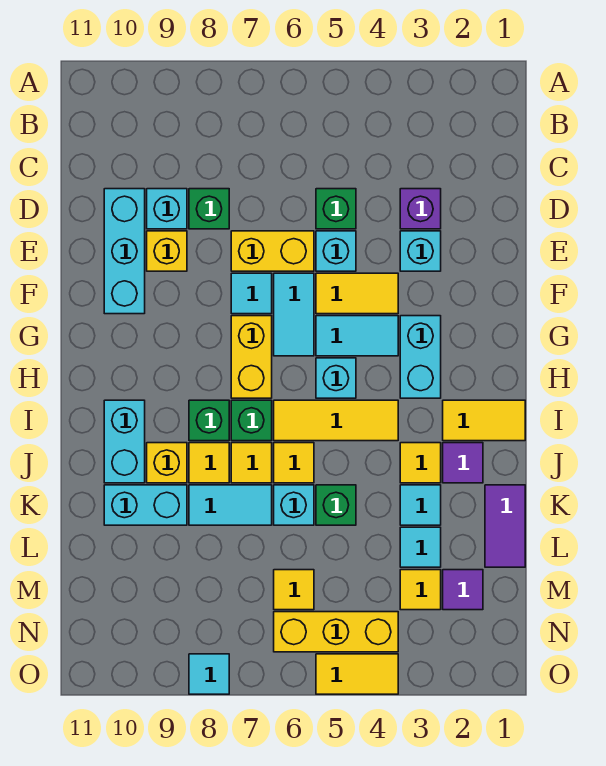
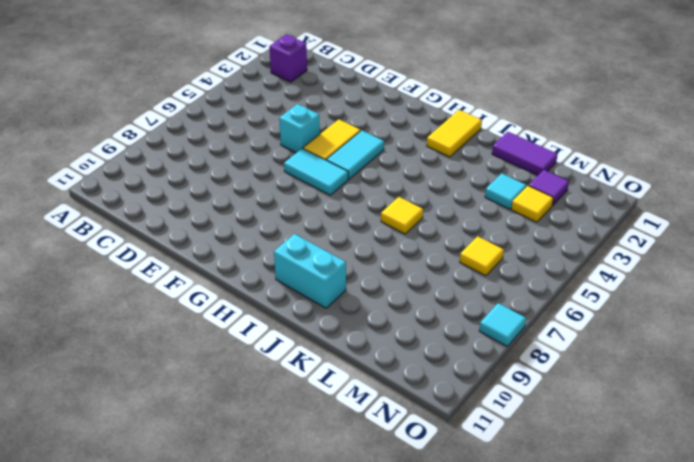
purple brick B2 level 1 -> purple brick D3 level 1
none -> green brick D5 level 1
none -> green brick D8 level 1
none -> cyan brick D9 level 1
none -> cyan brick D10:F10 level 1

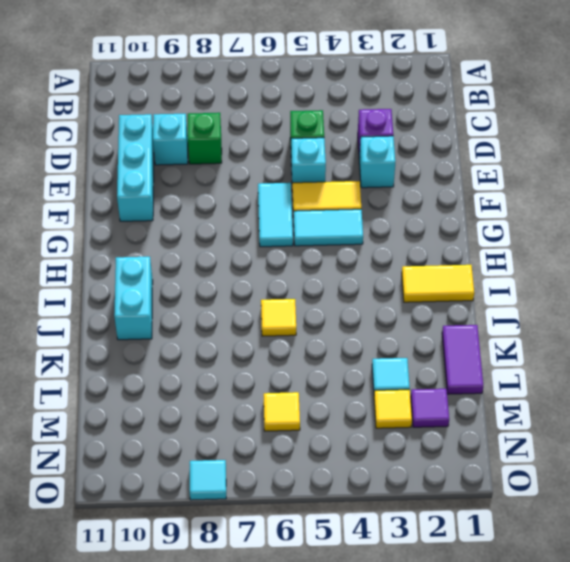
none -> yellow brick E6:E7 level 1
none -> yellow brick E9 level 1
none -> cyan tile F7 level 1
none -> cyan brick G3:H3 level 1

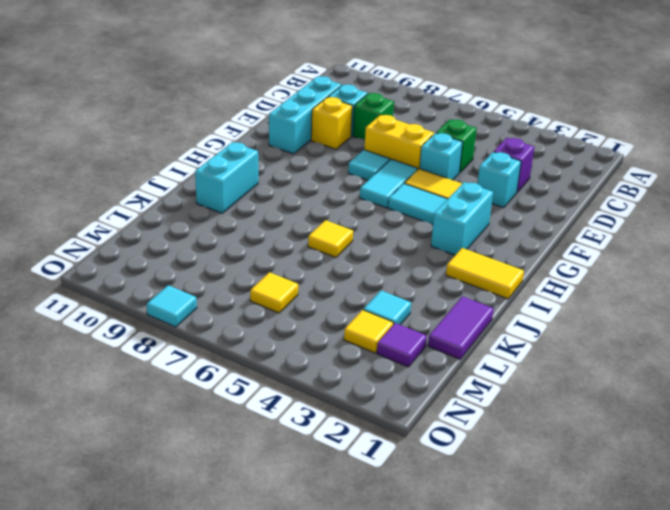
none -> yellow brick G7:H7 level 1
none -> cyan brick H5 level 1
none -> yellow tile I4:I6 level 1
none -> green brick I7 level 1

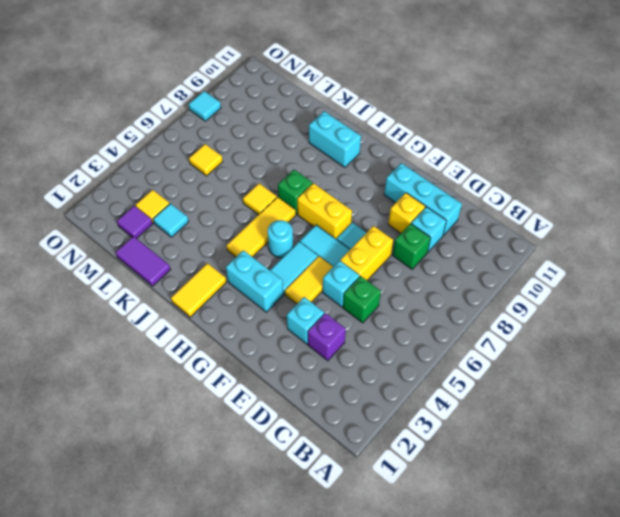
cyan round brick H5 level 1 -> cyan brick H5 level 1
none -> green brick I8 level 1
none -> purple tile J2 level 1
none -> yellow tile J3 level 1
none -> yellow tile J7 level 1

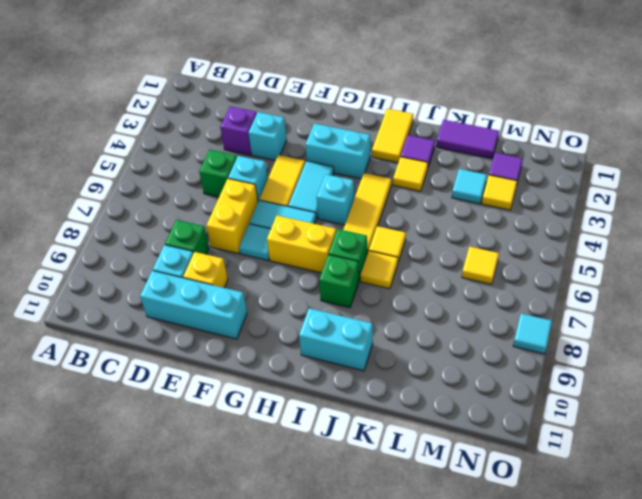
none -> yellow tile J8 level 1
none -> yellow brick J9 level 1
none -> cyan tile K3 level 1
none -> green brick K5 level 1

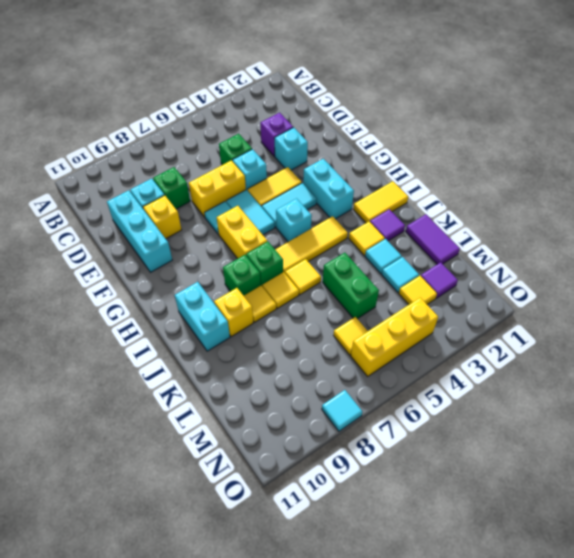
green brick K5:L5 level 1 -> green brick K5 level 1
none -> cyan brick K6 level 1
none -> cyan tile K7:K8 level 1
none -> cyan brick K9:K10 level 1
none -> yellow tile O4:O5 level 1

